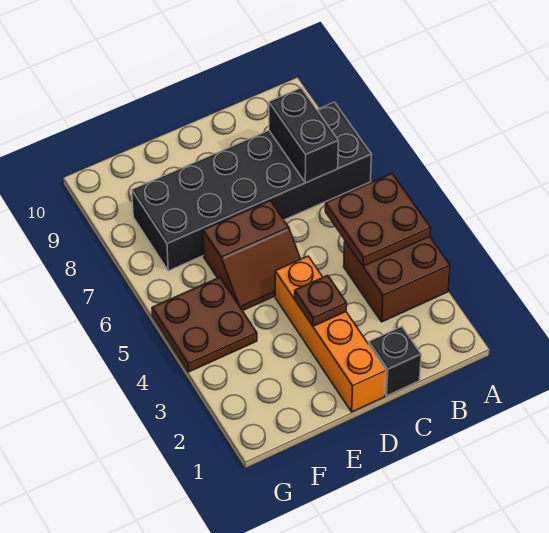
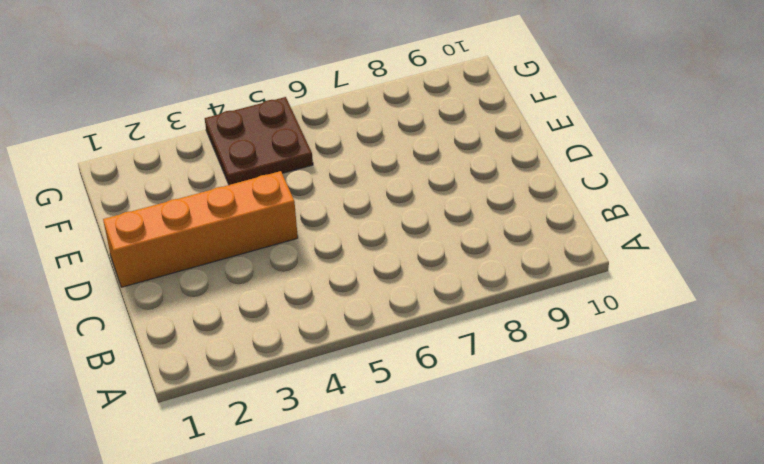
none -> brown brick A3:B4 level 1
none -> black brick A7:F8 level 1

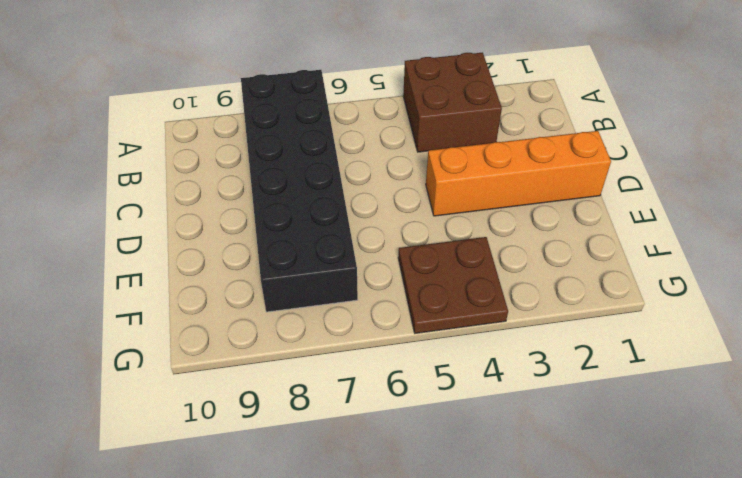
none -> black brick C1 level 1
none -> brown slope D5:E6 level 1 top 6

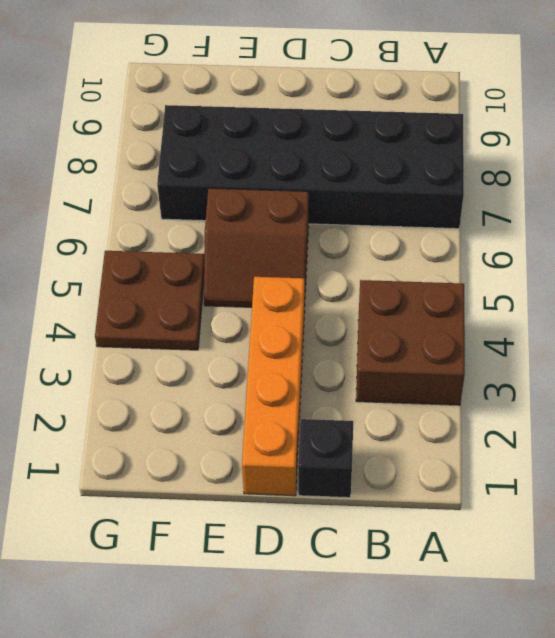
none -> brown plate A4:B5 level 2
none -> black brick B7:B8 level 2

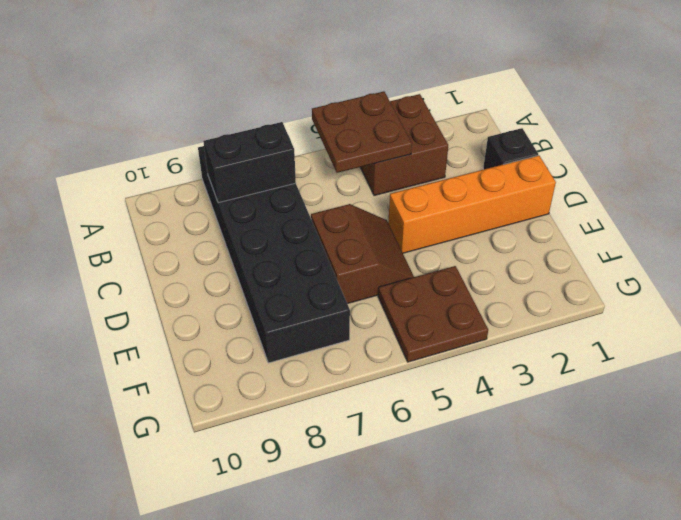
none -> brown plate D3 level 2

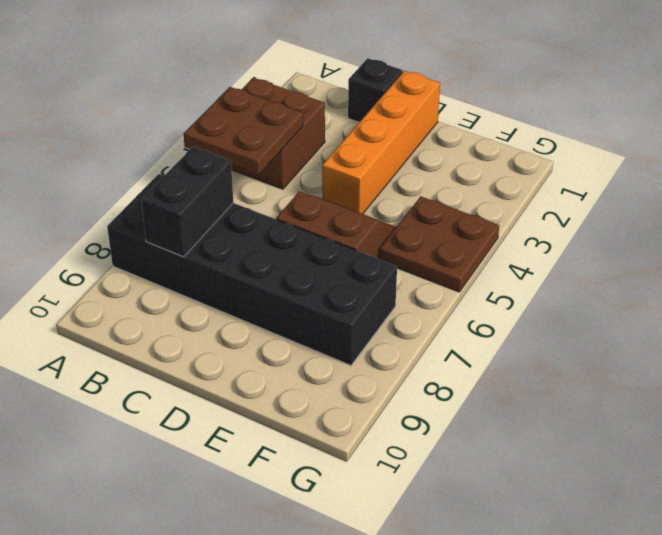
none -> brown plate D3 level 2

